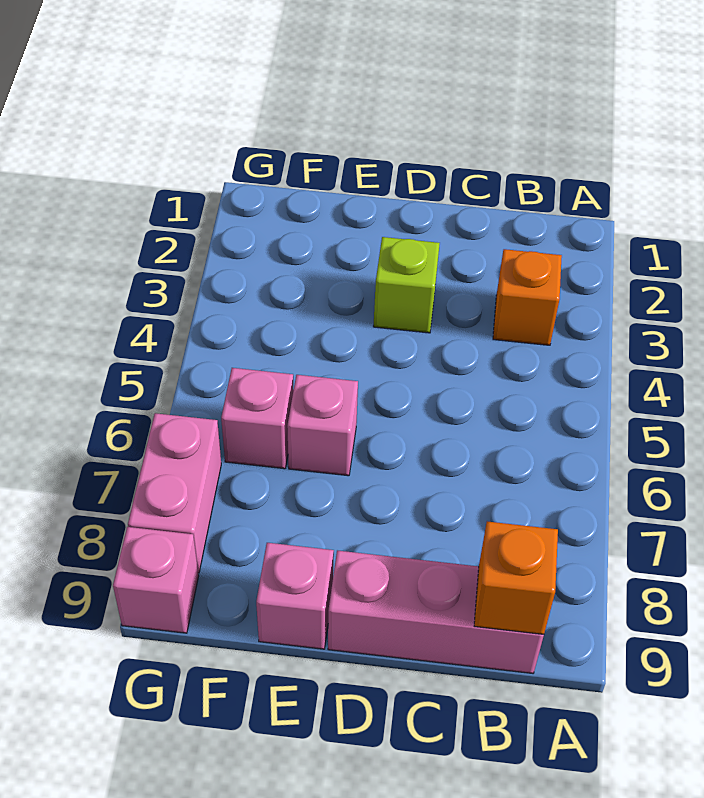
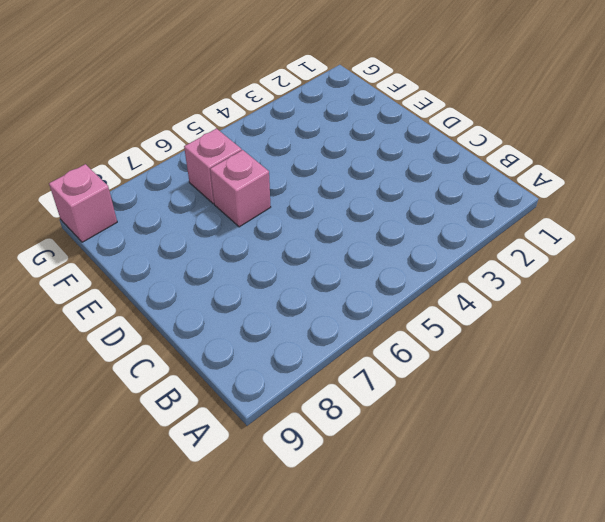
none -> orange brick B3 level 1
none -> pink brick B9:D9 level 1

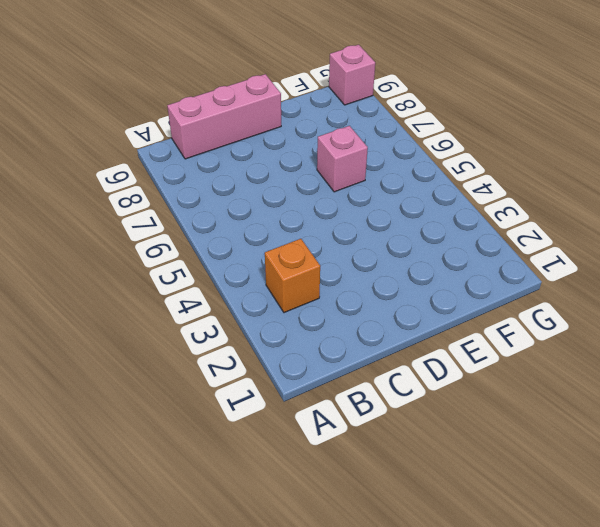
none -> lime brick D3 level 1
none -> pink brick E9 level 1

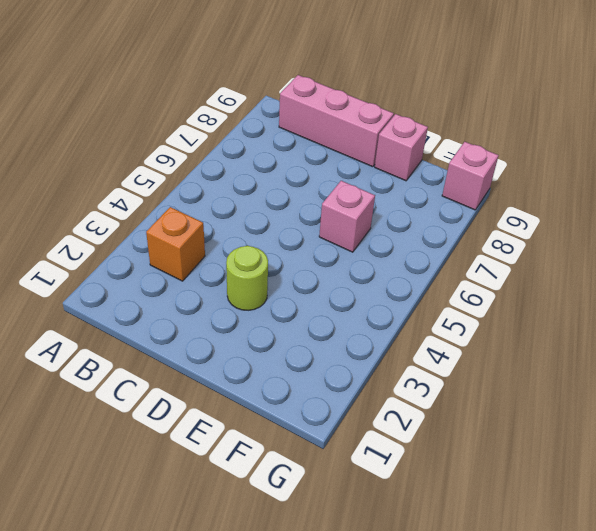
lime round brick D3 level 1 -> lime brick D3 level 1
none -> pink brick F6 level 1
none -> pink brick G7:G8 level 1

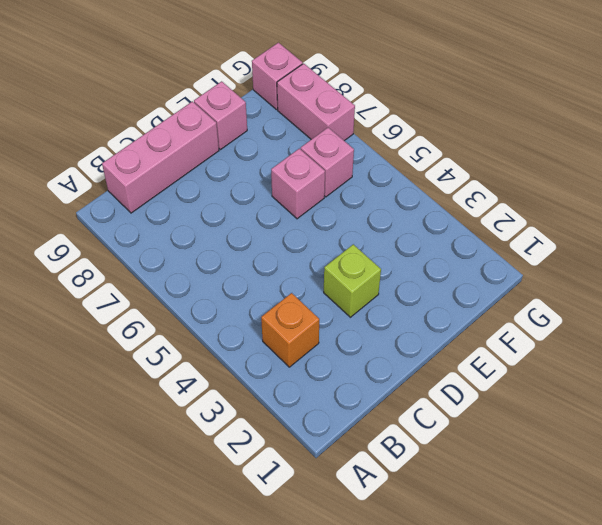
none -> orange brick B9 level 2

